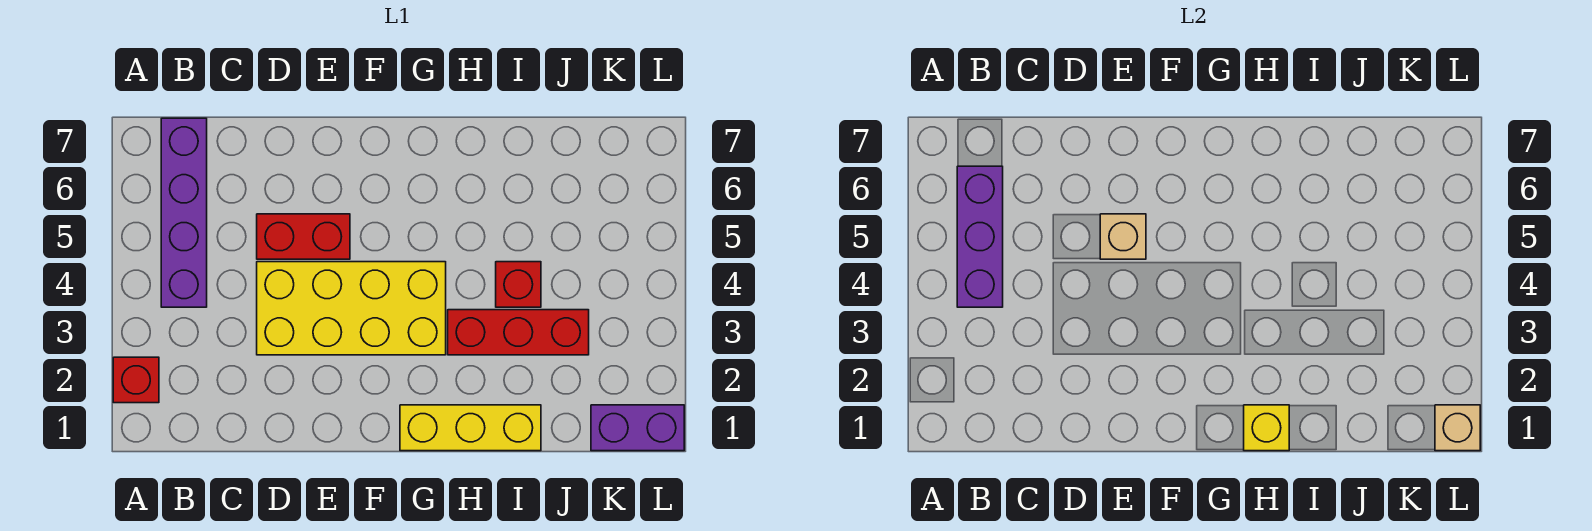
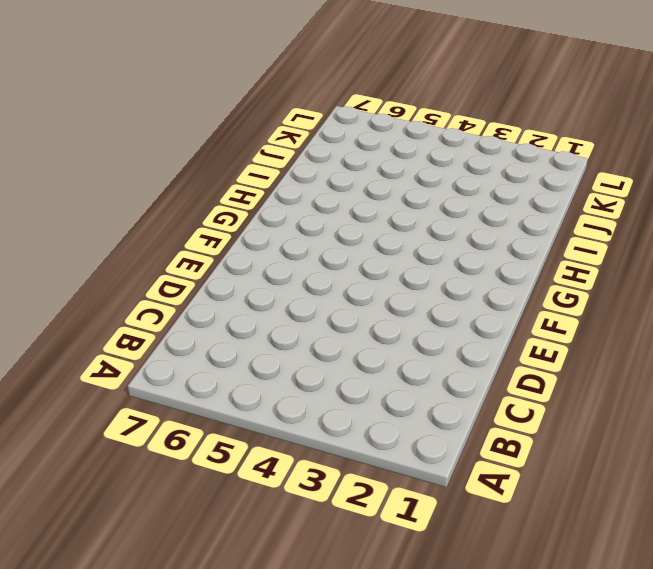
none -> red brick A2 level 1
none -> purple brick B4:B7 level 1
none -> yellow brick D3:G4 level 1

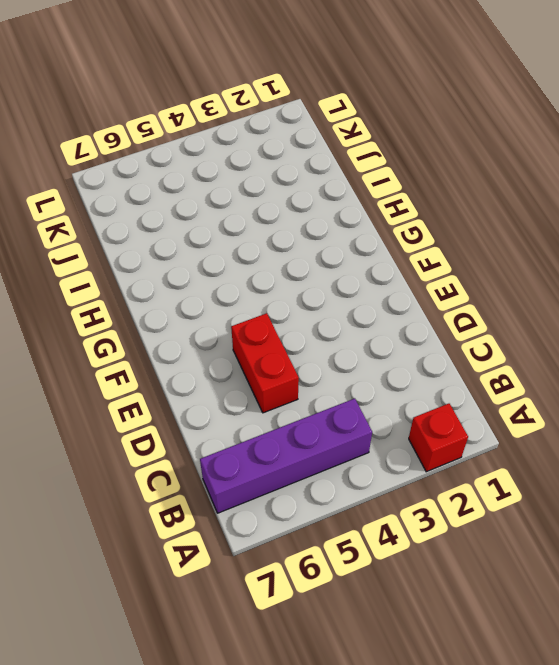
none -> yellow brick D3:G4 level 1
none -> yellow brick G1:I1 level 1
none -> red brick H3:J3 level 1

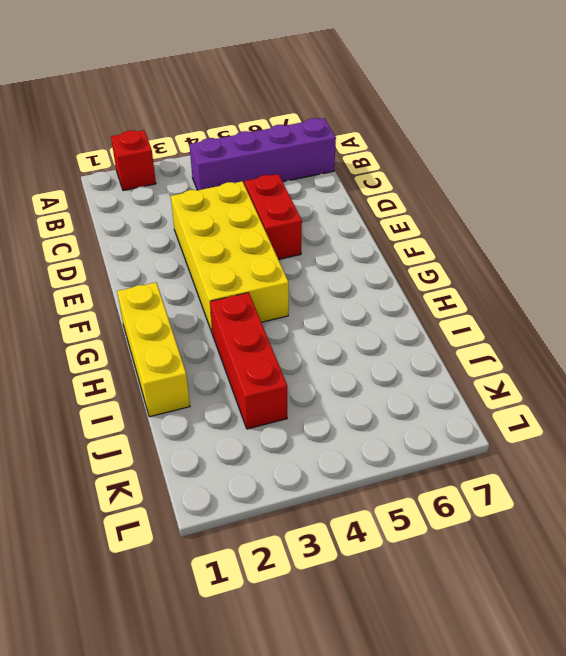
none -> red brick I4 level 1
none -> purple brick K1:L1 level 1
none -> purple brick B4:B6 level 2

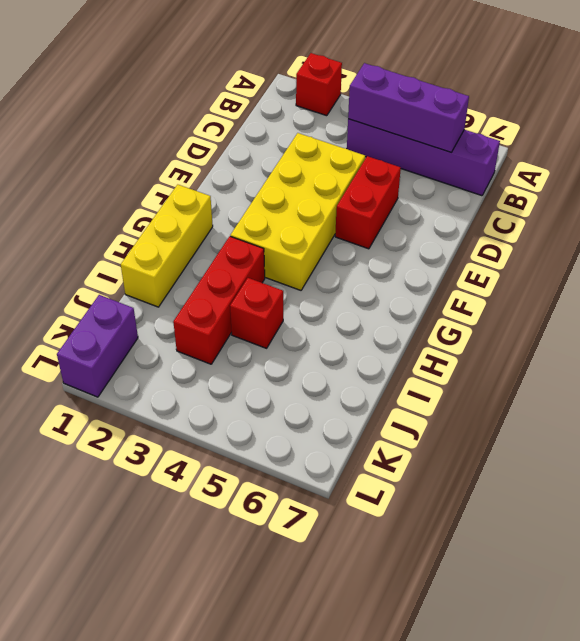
none -> tan brick E5 level 2
none -> yellow brick H1 level 2
none -> tan brick L1 level 2

